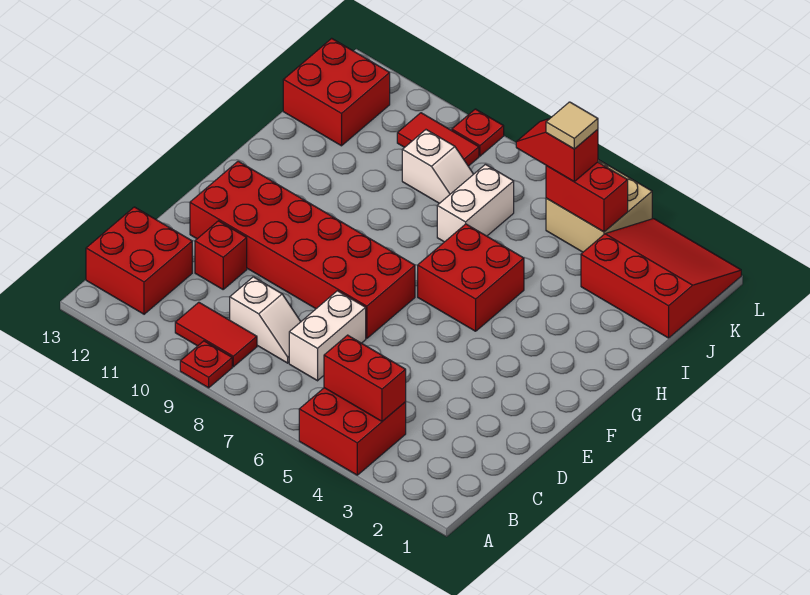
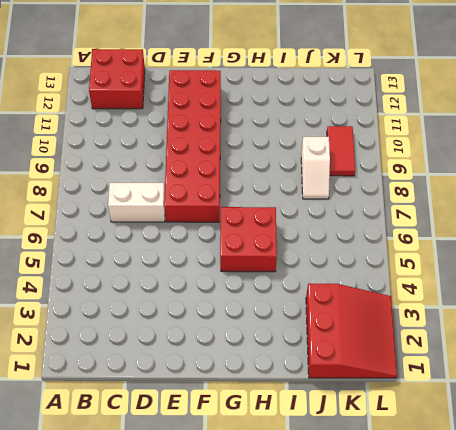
none -> red brick A4:B5 level 1
none -> red plate A9 level 1
none -> red tile B9:B10 level 1

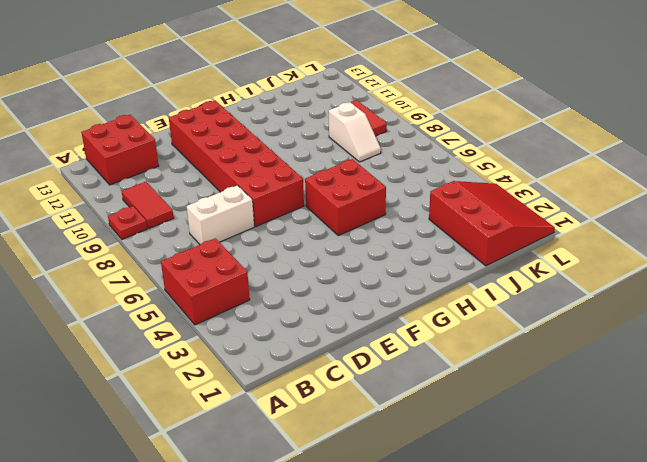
none -> white slope C8:C9 level 1 top 9
none -> red brick D11 level 1
none -> white brick I7:J7 level 1

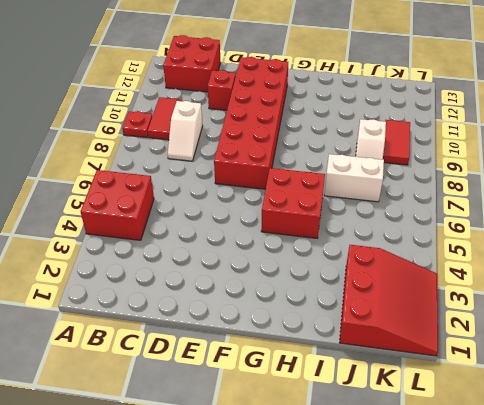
none -> white brick C7:D7 level 1
none -> red brick J12:K13 level 1
none -> tan brick K4:L5 level 1

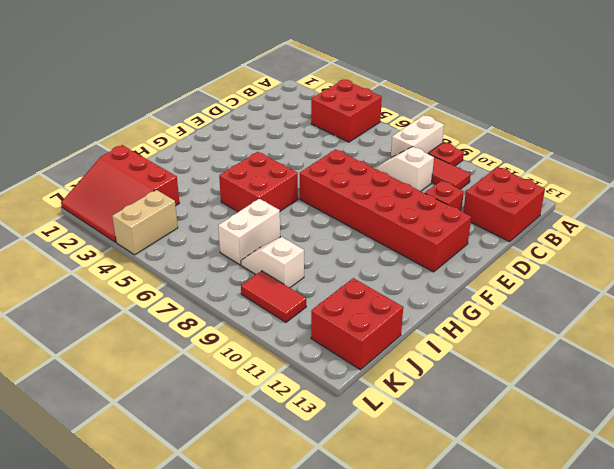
white brick A8:B8 level 1 -> white brick C7:D7 level 1
tan brick K4:L4 level 1 -> tan brick K4:L5 level 1
none -> red plate L9 level 1
none -> red brick B4:B5 level 2
none -> red brick K4:K5 level 2

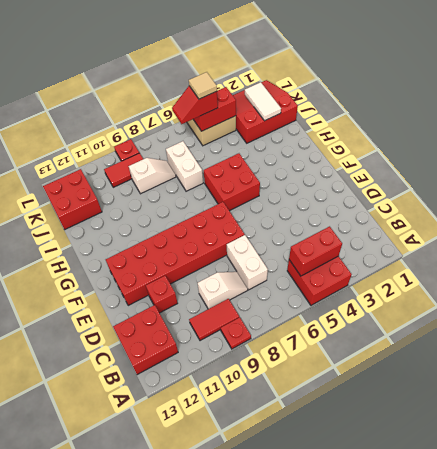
white tile J2:K2 level 2 -> none

